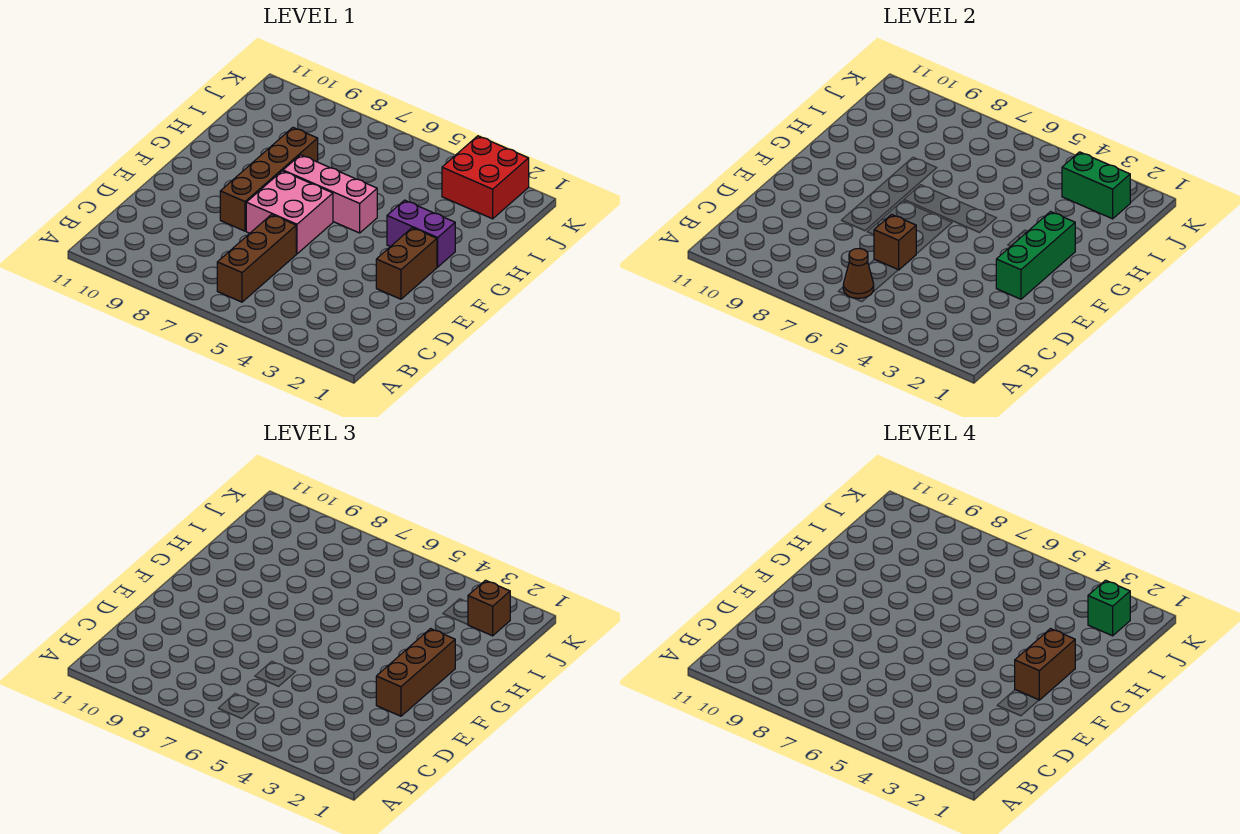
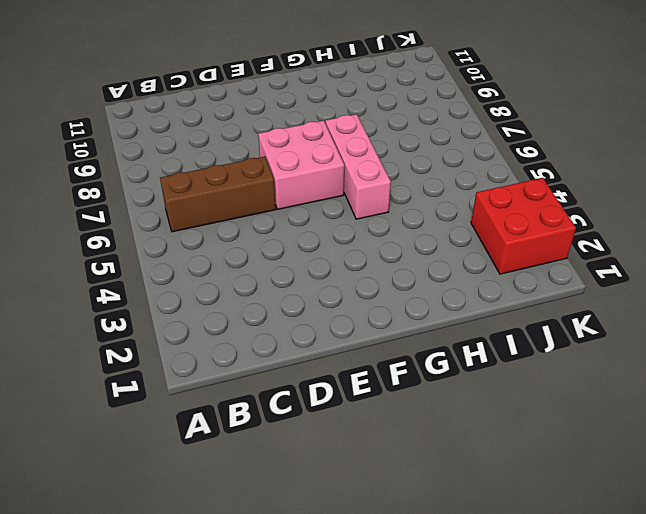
none -> brown brick E2:F2 level 1
none -> brown brick E8:H8 level 1
none -> purple brick G2:G3 level 1

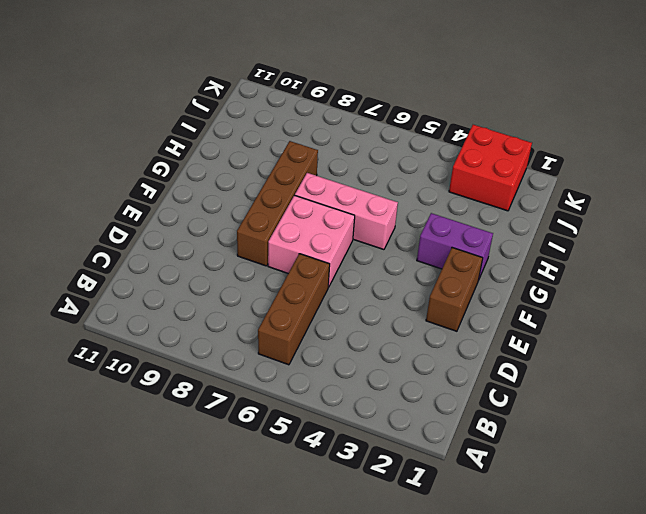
none -> brown cone B6 level 2
none -> brown brick D6 level 2
none -> green brick E2:G2 level 2

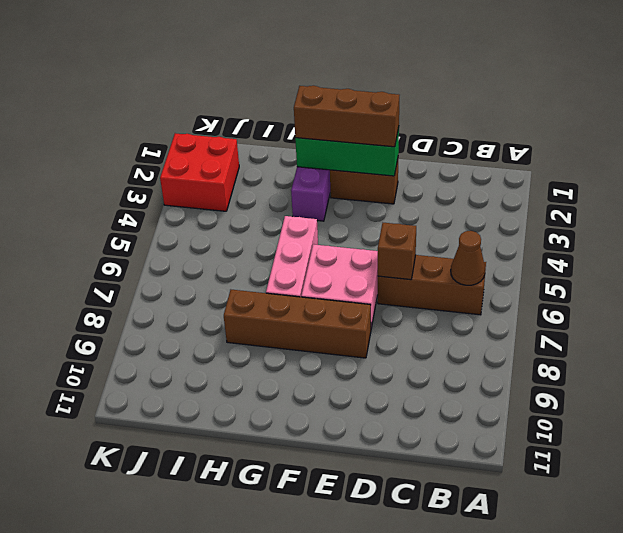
none -> green brick J2:J3 level 2
none -> brown brick J2 level 3
none -> brown brick F2:G2 level 4

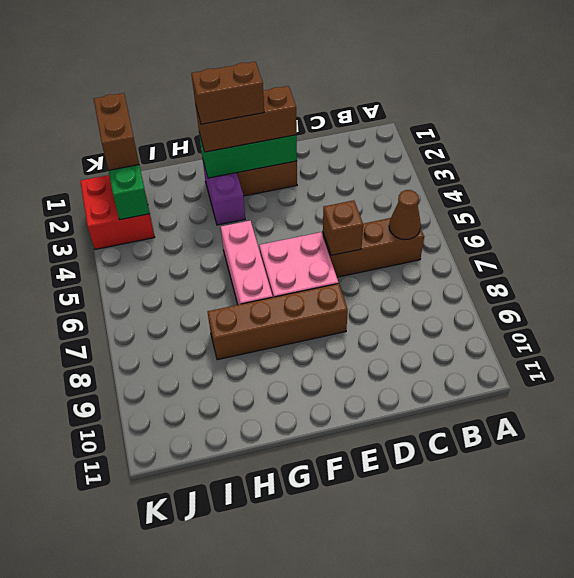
brown brick J1:J2 level 3 -> brown brick J2 level 3
none -> green brick J2 level 4

